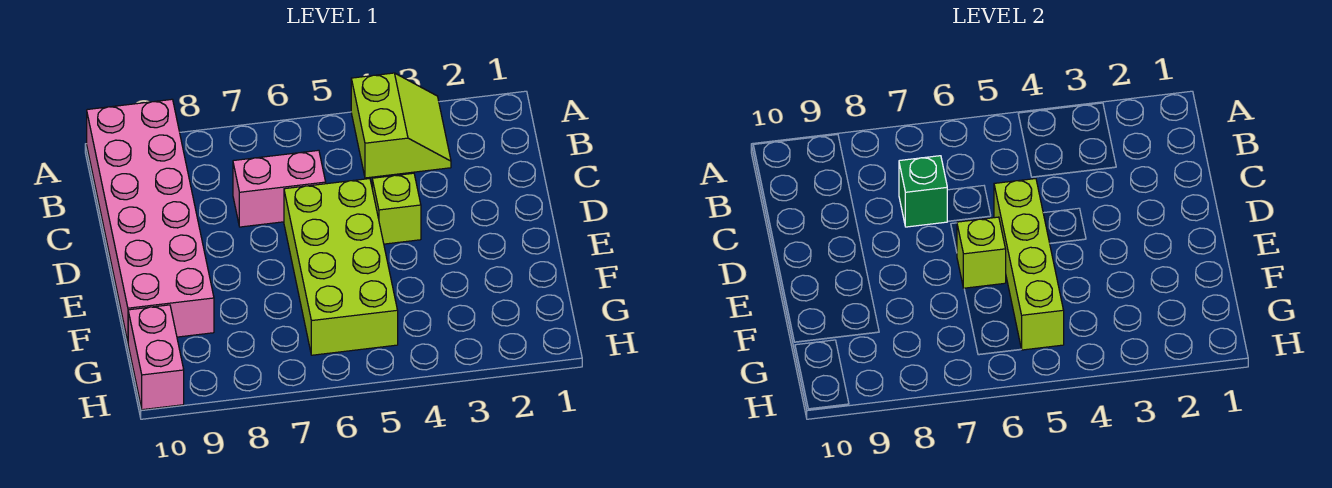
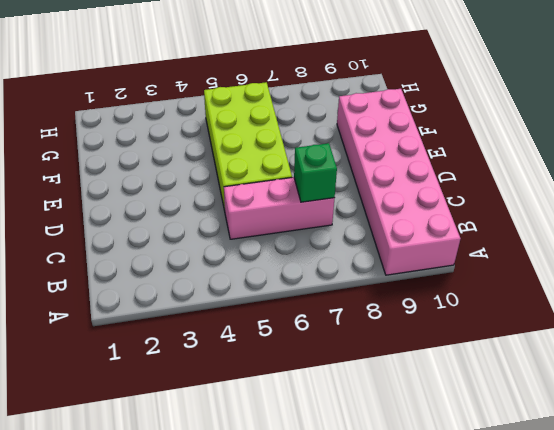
pink brick C5:C7 level 1 -> pink brick C6:C7 level 1
none -> lime slope A3:B4 level 1 top 4
none -> lime brick D4 level 1

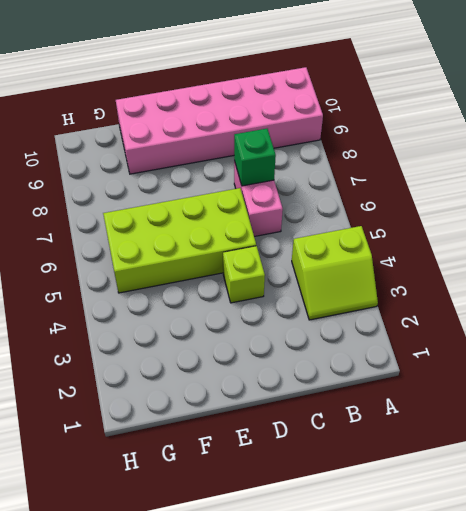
none -> pink brick G10:H10 level 1
none -> lime brick D5:G5 level 2

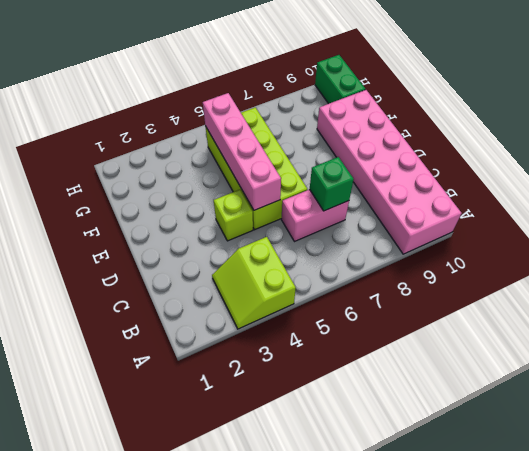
pink brick D5:G5 level 2 -> lime brick D5:G5 level 2
green brick G10:H10 level 1 -> pink brick G10:H10 level 1
none -> lime brick E6 level 2

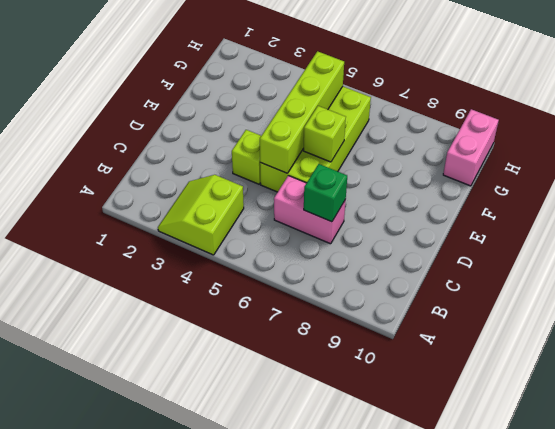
none -> pink brick A9:F10 level 1

